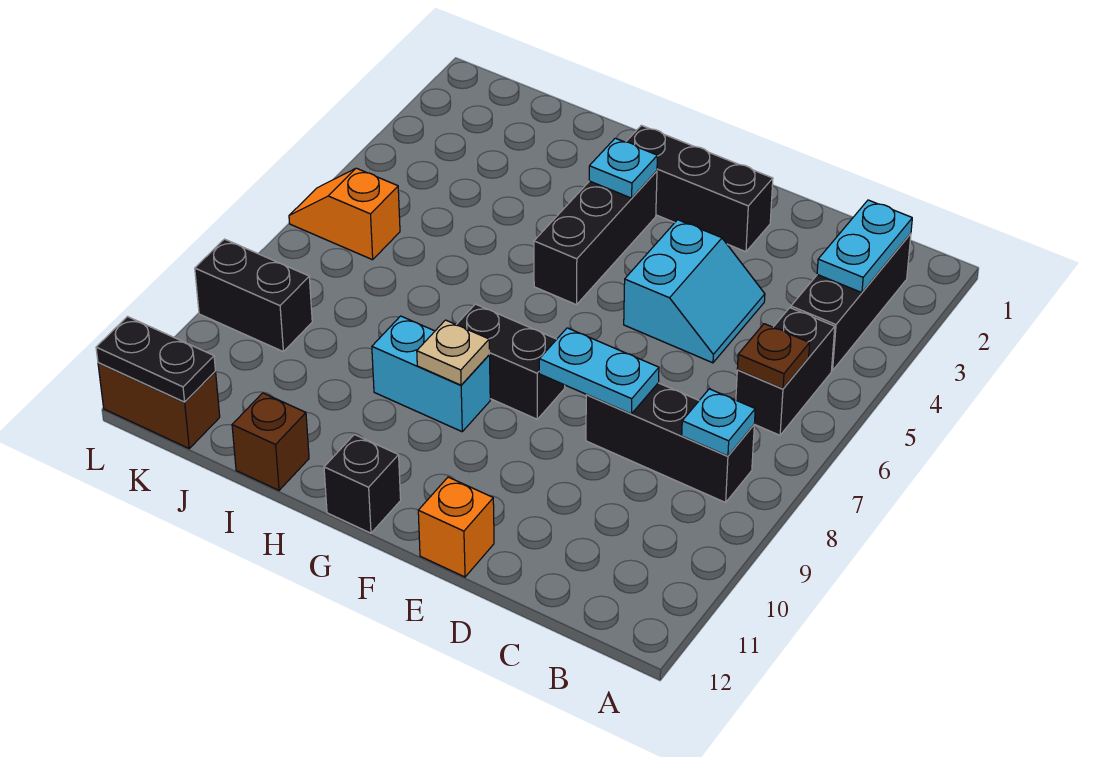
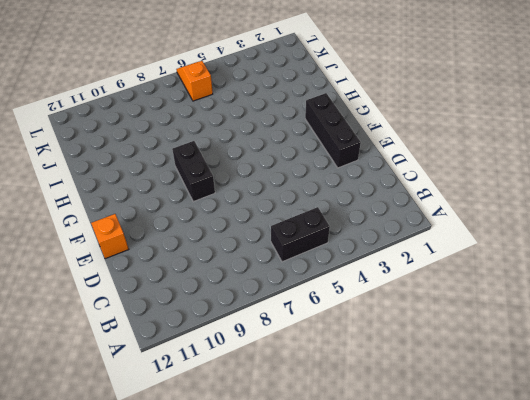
none -> black brick B2:B4 level 1
none -> black brick B8:D8 level 1
none -> cyan slope D4:E5 level 1 top E

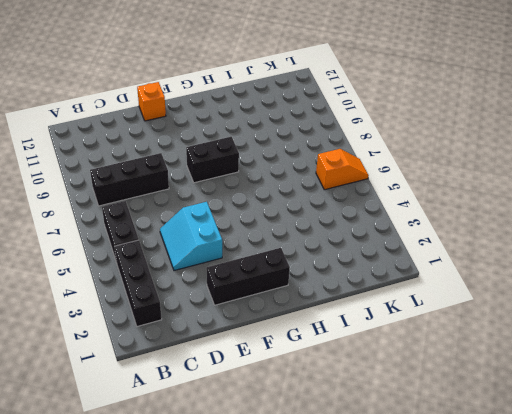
none -> black brick G3:G5 level 1
none -> cyan brick G9:H9 level 1
none -> black brick G12 level 1

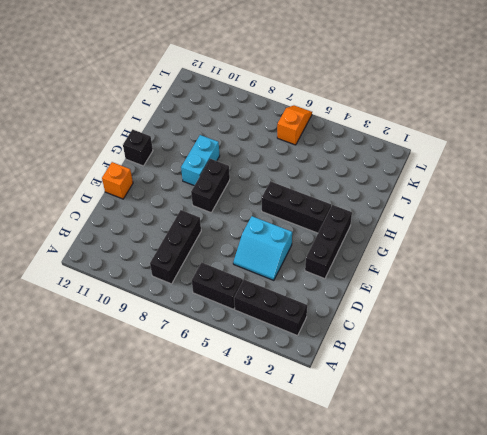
none -> brown brick I12 level 1
none -> black brick K9:L9 level 1
none -> brown brick K12:L12 level 1

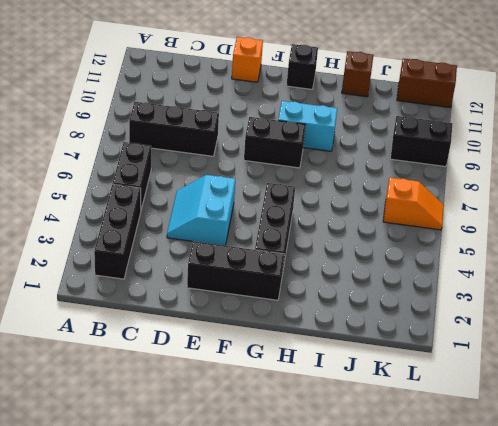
none -> cyan plate B2:B3 level 2
none -> brown plate B6 level 2
none -> cyan plate B8 level 2

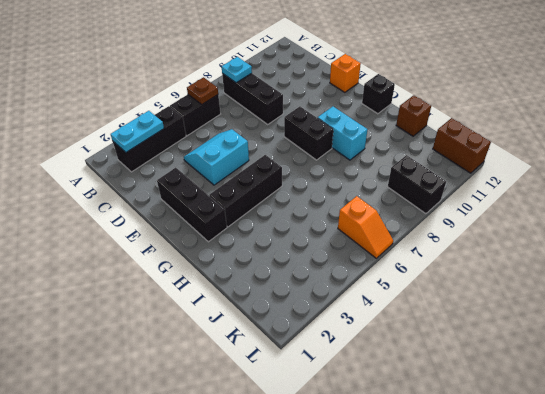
none -> cyan plate D8:E8 level 2
none -> cyan plate G3 level 2
none -> tan plate G9 level 2

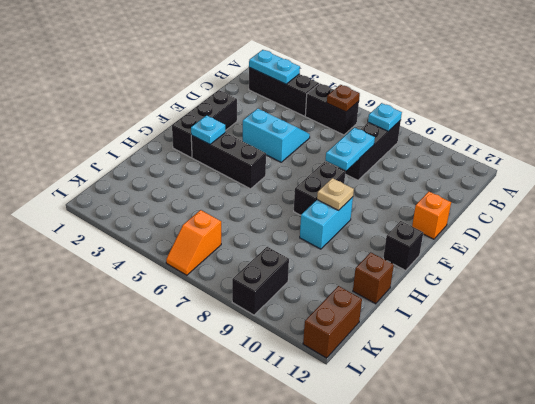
none -> black plate K12:L12 level 2

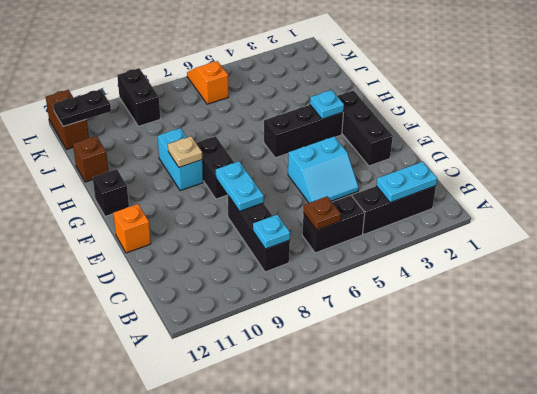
black plate K11:K12 level 2 -> black plate K12:L12 level 2

